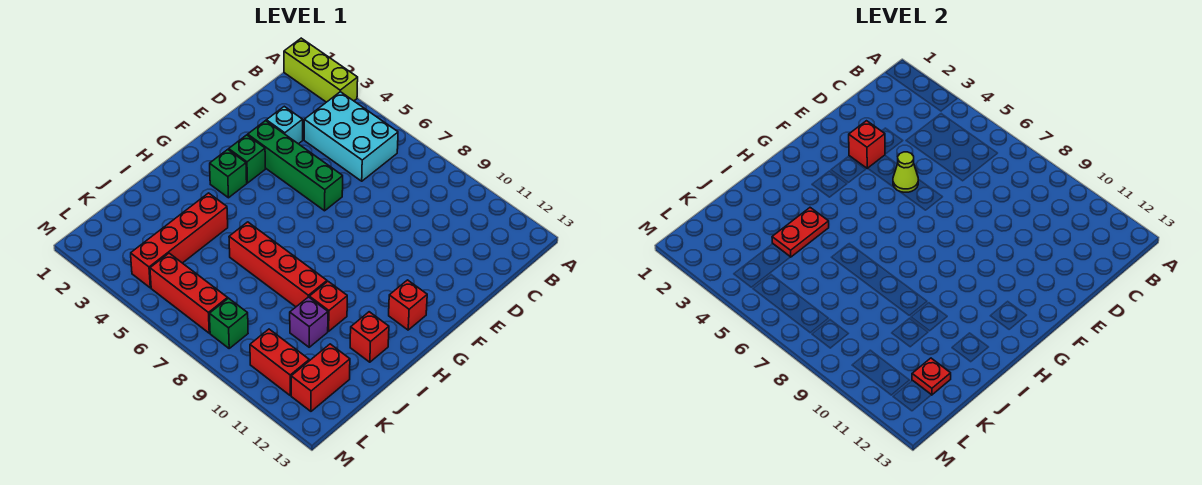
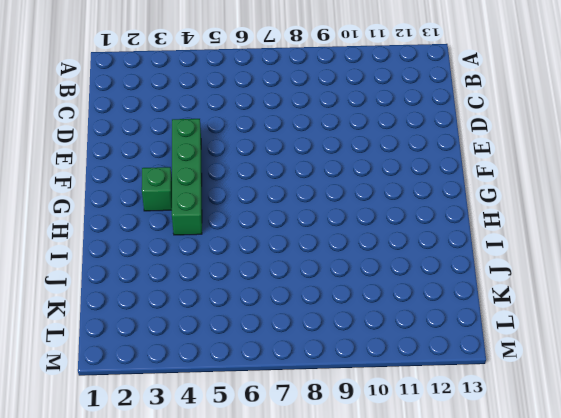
green brick E4:H4 level 1 -> green brick E3:E6 level 1
none -> lime brick A1:A3 level 1
none -> cyan brick B4:C6 level 1
none -> cyan brick D3 level 1

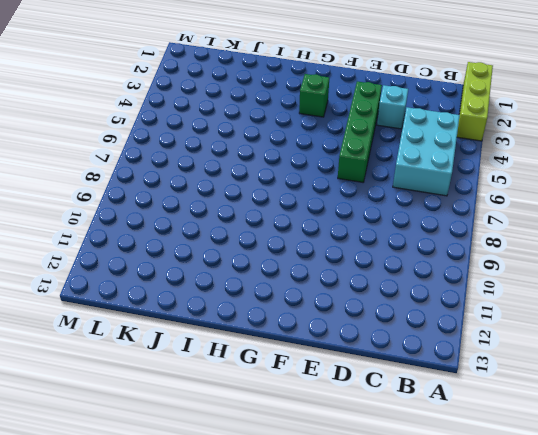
none -> green brick F3 level 1
none -> red brick G12 level 1
none -> red brick I4:L4 level 1

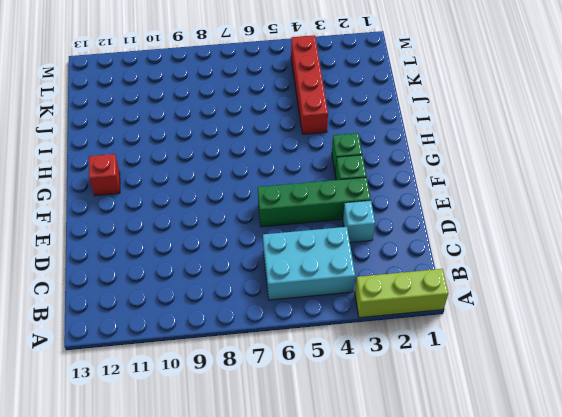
none -> red brick I6:I9 level 1
none -> red brick I10 level 1
none -> red brick I12 level 1

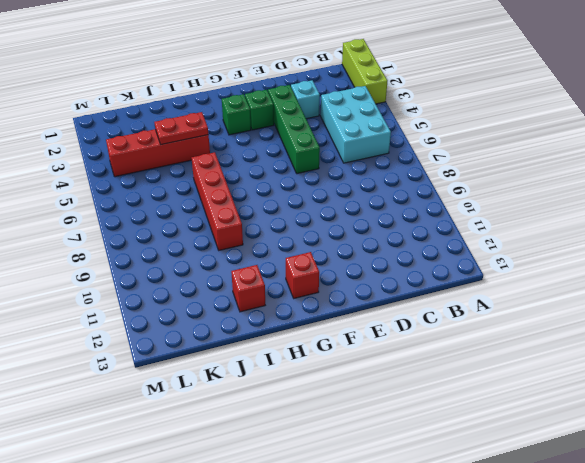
none -> red brick I10 level 1
none -> purple brick J10 level 1
none -> red brick K12:L12 level 1

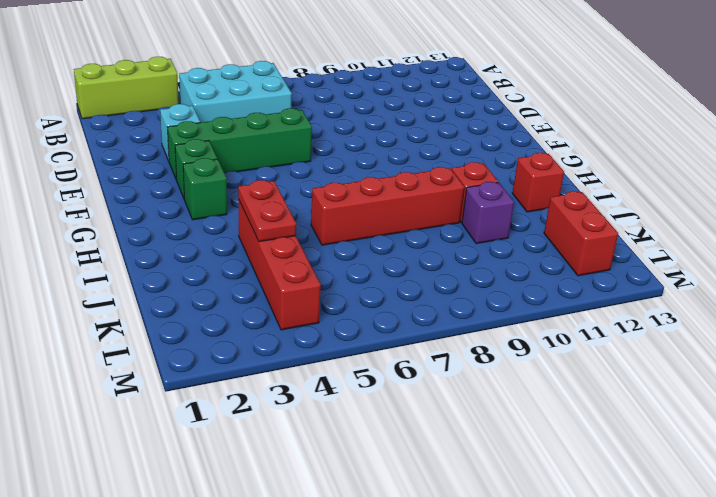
none -> red brick G12 level 1
none -> red brick L5:L7 level 1
none -> green brick L8 level 1

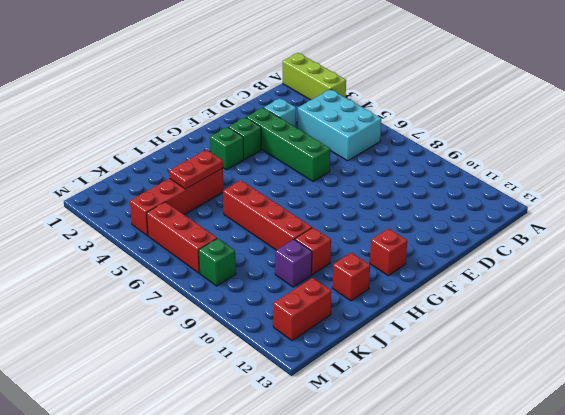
none -> red brick L10:L11 level 1
none -> red brick E3 level 2
none -> lime cone E5 level 2

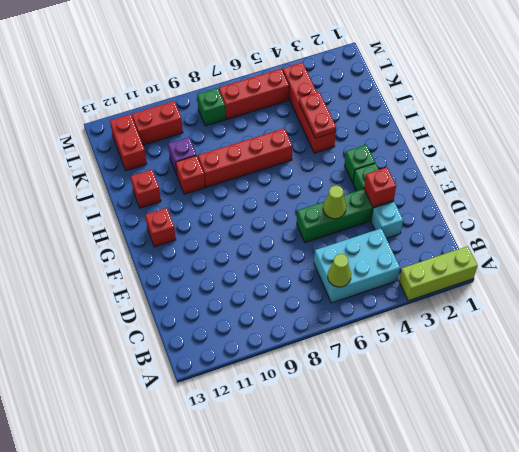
lime cone B6 level 2 -> none
none -> red plate K12 level 2

